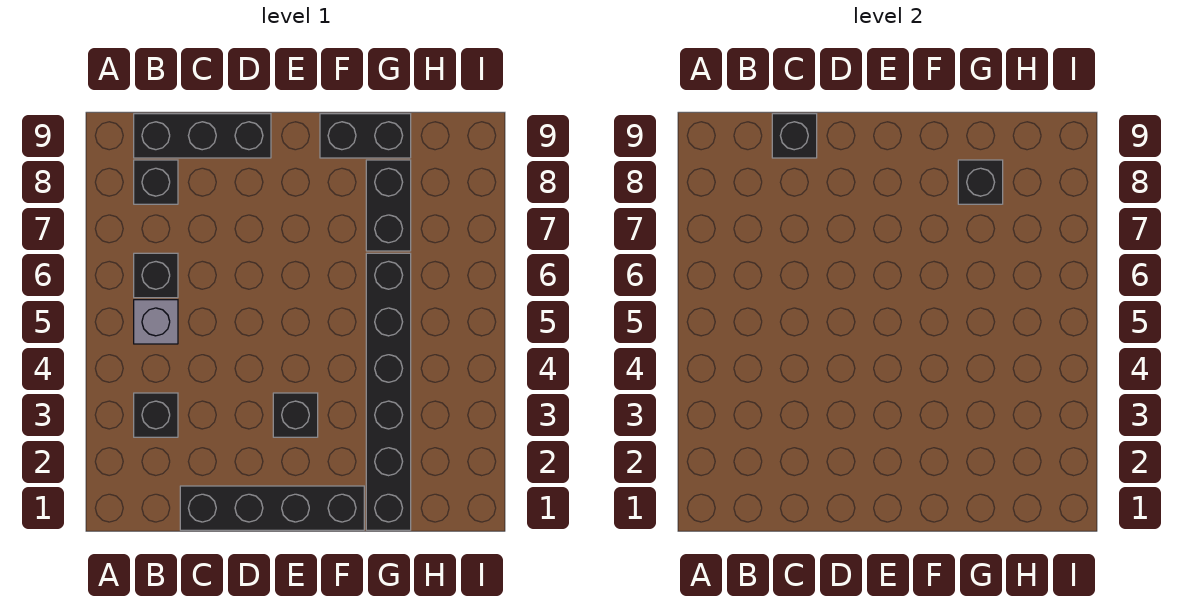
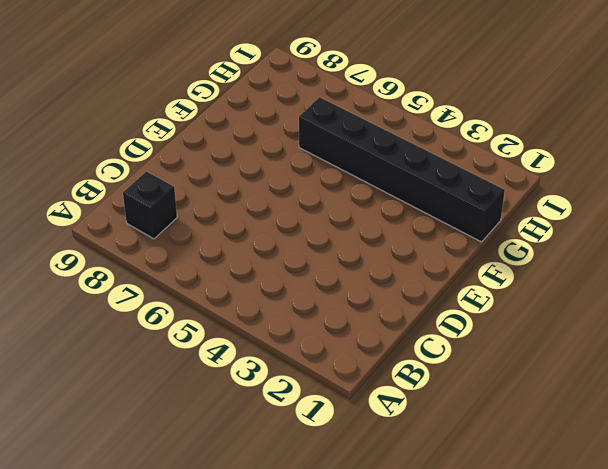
none -> black brick B3 level 1
none -> grey brick B5 level 1
none -> black brick B6 level 1

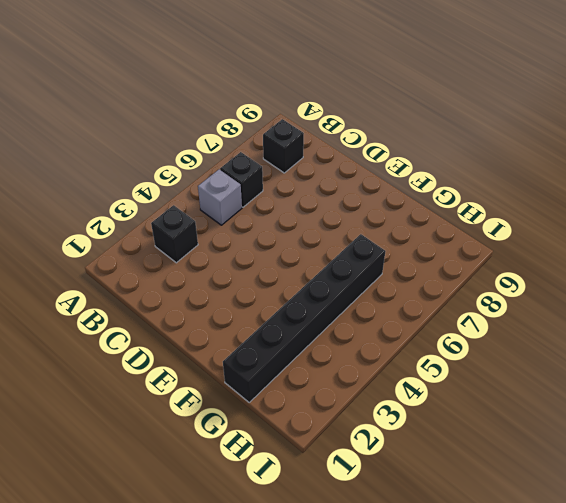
none -> black brick B9:D9 level 1
none -> black brick C1:F1 level 1
none -> black brick E3 level 1

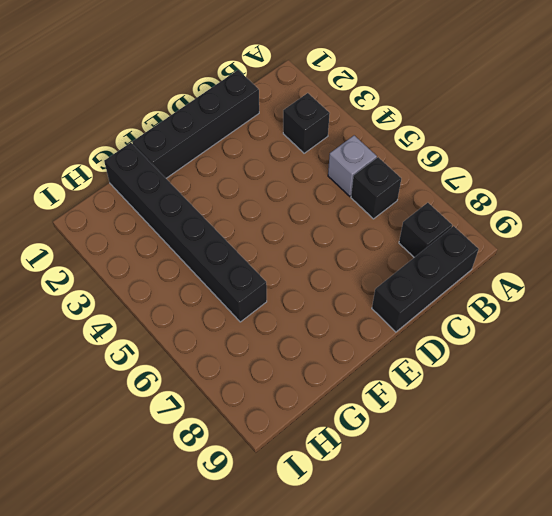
none -> black brick E3 level 1
none -> black brick F9:G9 level 1
none -> black brick G7:G8 level 1

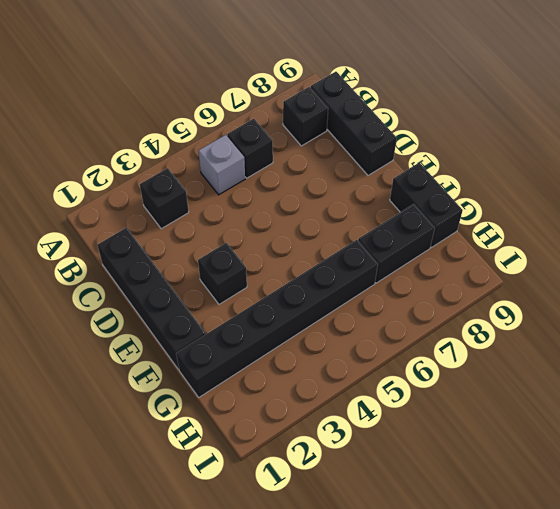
none -> black brick C9 level 2
none -> black brick G8 level 2

